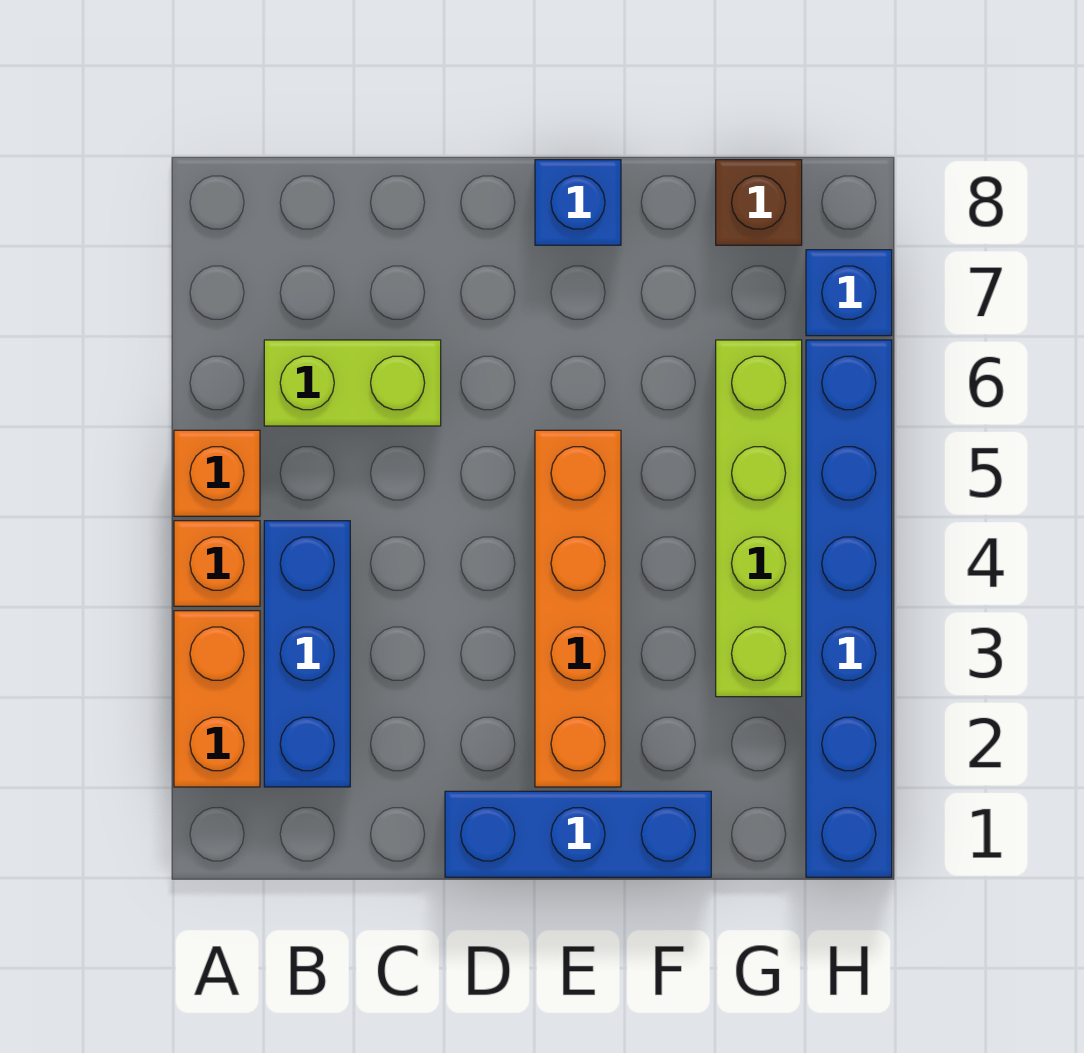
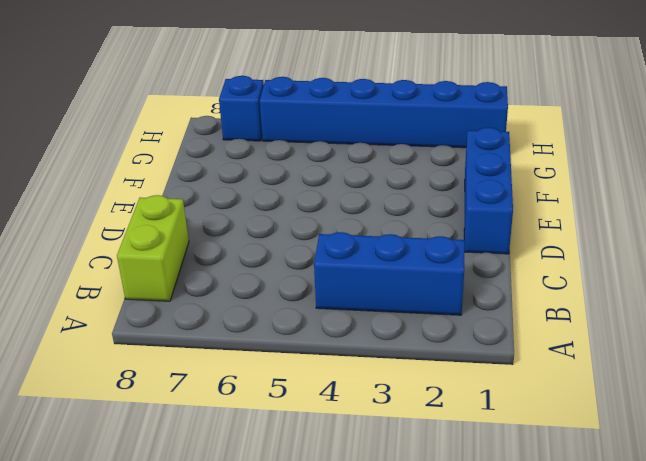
lime brick B8:C8 level 1 -> lime brick B6:C6 level 1
none -> orange brick A2:A3 level 1
none -> orange brick A4 level 1
none -> orange brick A5 level 1

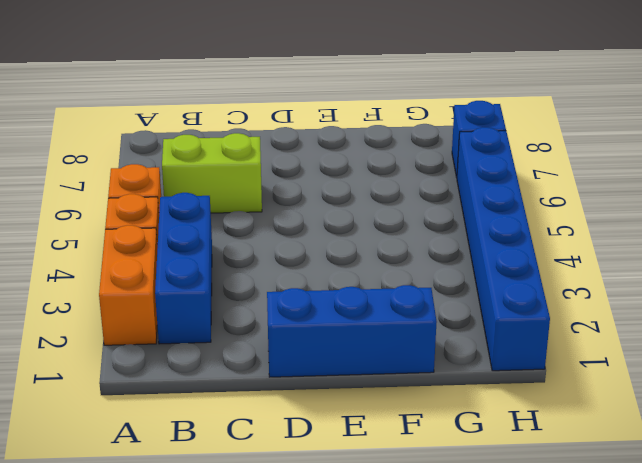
none -> orange brick E2:E5 level 1
none -> blue brick E8 level 1
none -> lime brick G3:G6 level 1

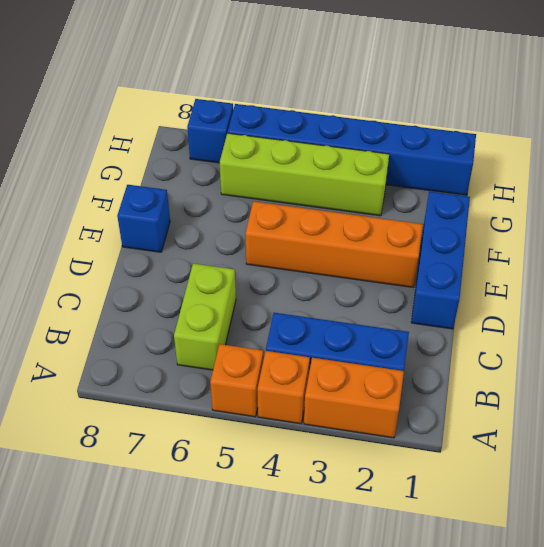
none -> brown brick G8 level 1

